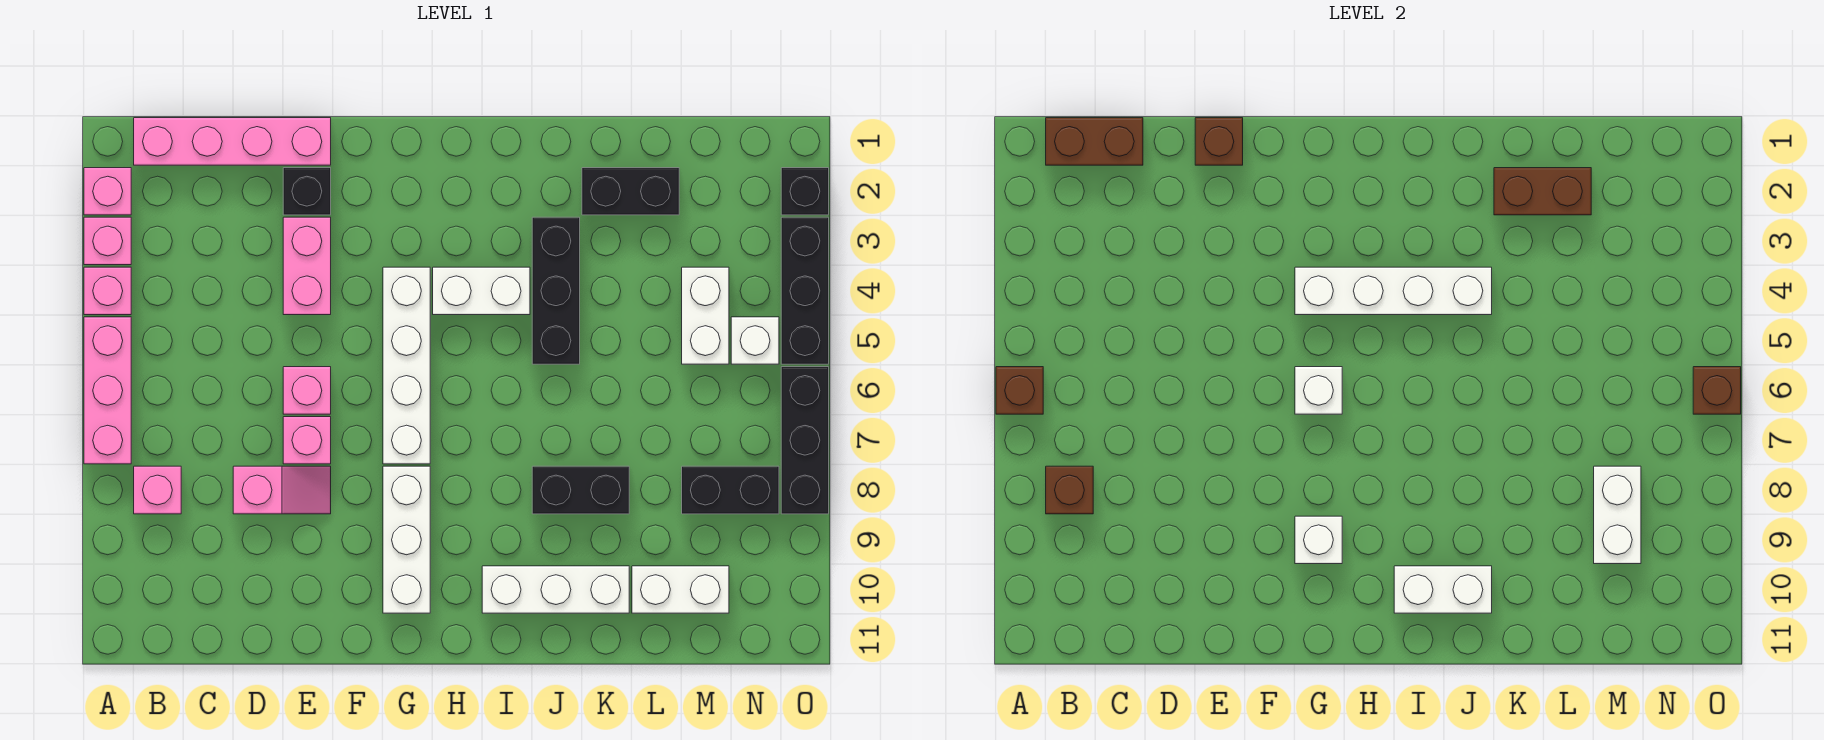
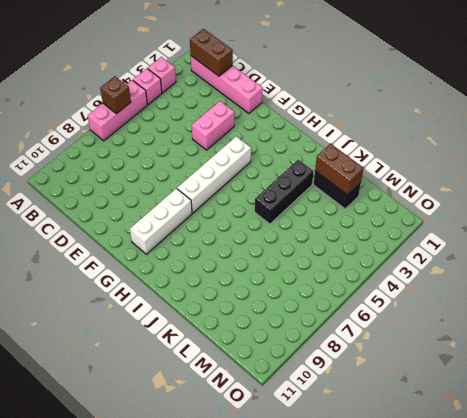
none -> pink brick A2 level 1
none -> pink brick B8 level 1
none -> pink slope D8:E8 level 1 top D
none -> black brick E2 level 1

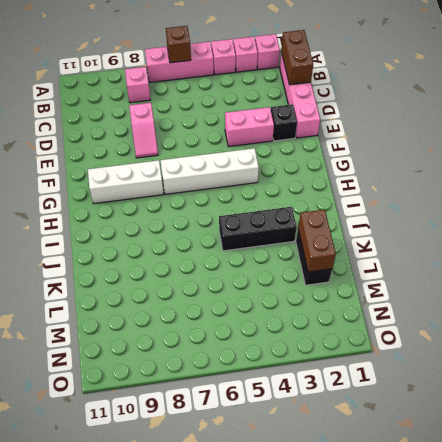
none -> pink brick E6 level 1
none -> pink brick E7 level 1
none -> white brick H4:I4 level 1
none -> white brick I10:K10 level 1

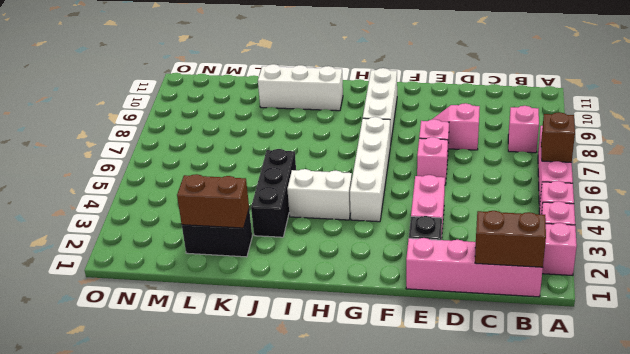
none -> black brick J8:K8 level 1
none -> white brick L10:M10 level 1
none -> white brick M4:M5 level 1
none -> black brick M8:N8 level 1

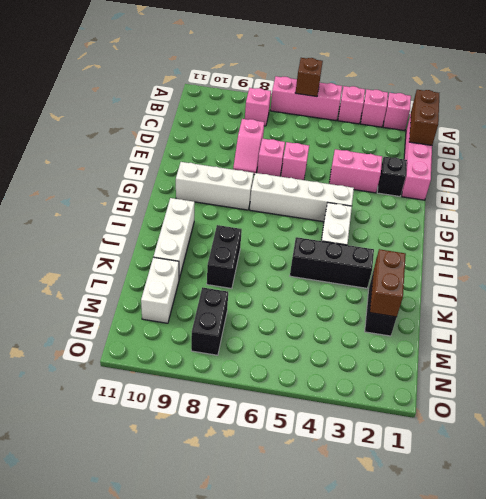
none -> white brick M4:M5 level 1
none -> white brick N5 level 1
none -> black brick O2 level 1
none -> black brick O3:O5 level 1

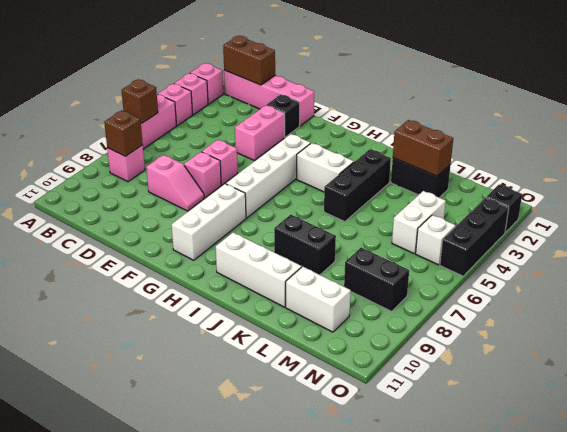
none -> black brick O6:O8 level 1
none -> brown brick E1 level 2
none -> white brick G4:J4 level 2
none -> white brick G6 level 2

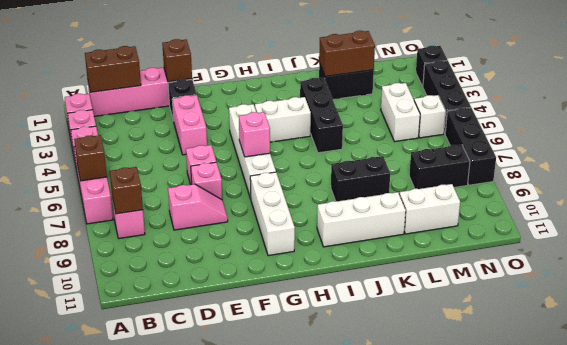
pink brick G6 level 2 -> white brick G6 level 2
none -> white brick G4:J4 level 2
none -> white brick G9 level 2
none -> white brick I10:J10 level 2
none -> white brick M8:M9 level 2

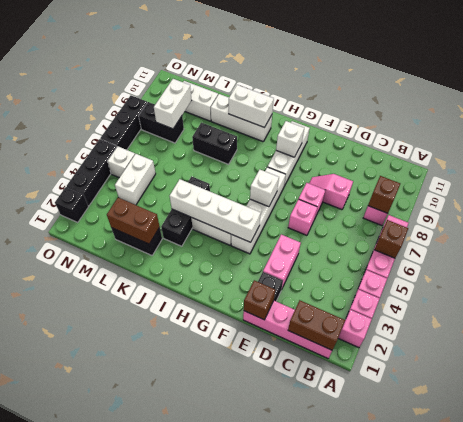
none -> brown brick O6 level 2

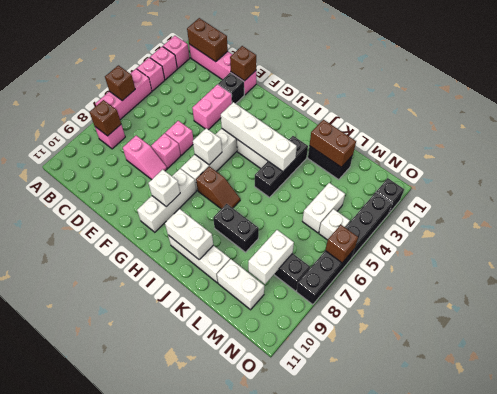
brown slope H7:I7 level 1 top H -> none

